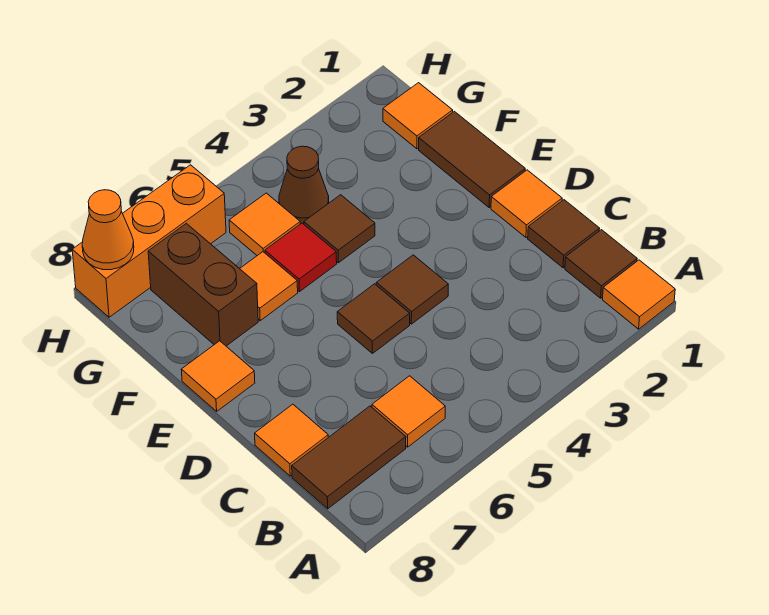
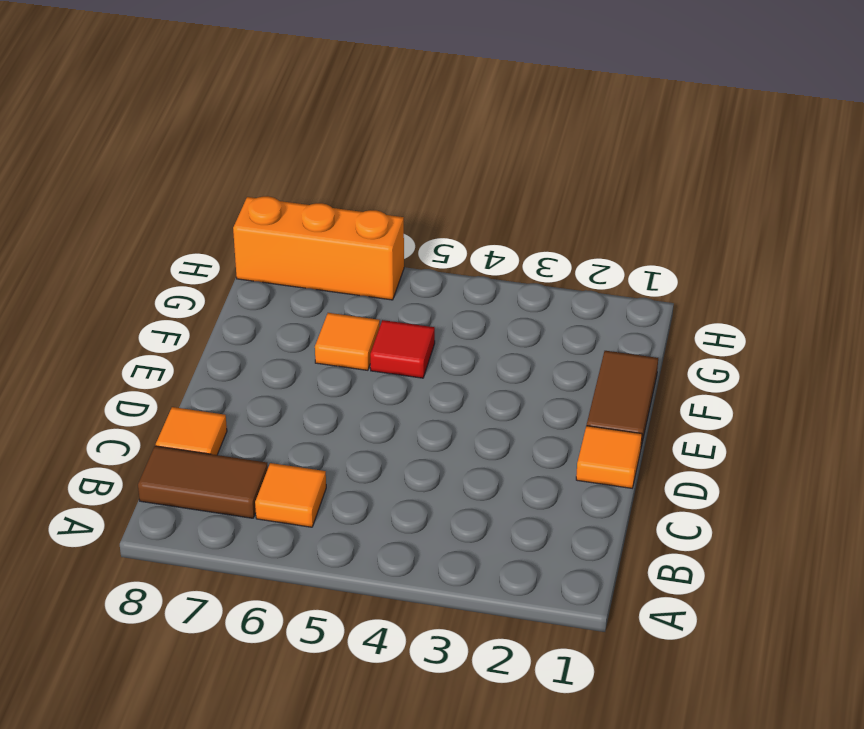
none -> orange tile A1 level 1
none -> brown tile B1 level 1
none -> brown tile C1 level 1

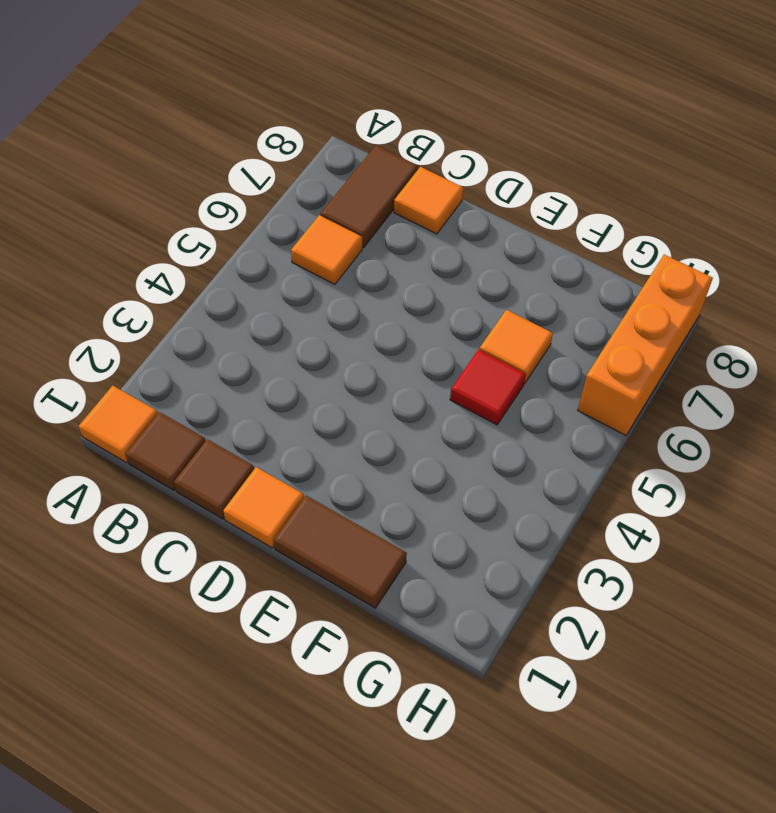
none -> brown tile D4 level 1
none -> brown tile D5 level 1
none -> orange tile E8 level 1

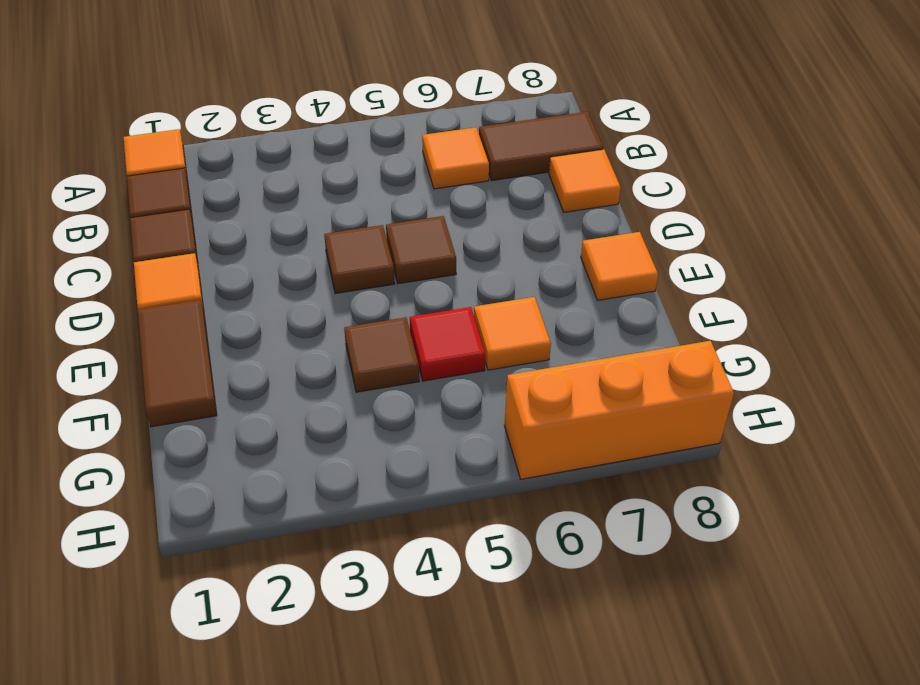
none -> brown brick F7:G7 level 1
none -> orange tile G1 level 1
none -> brown cone G4 level 1

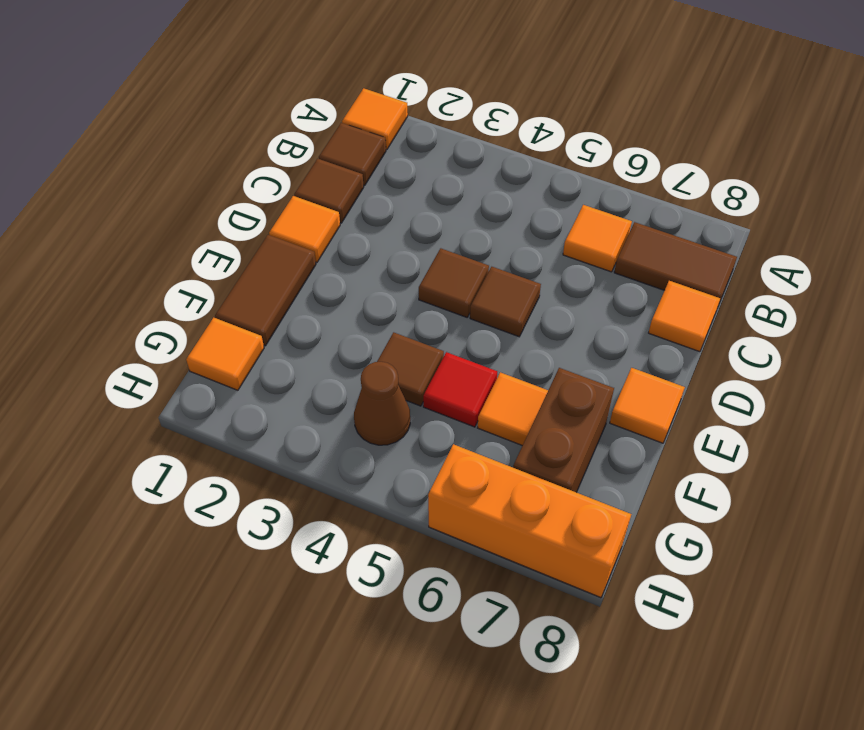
none -> orange tile G5 level 1
none -> orange cone H8 level 2

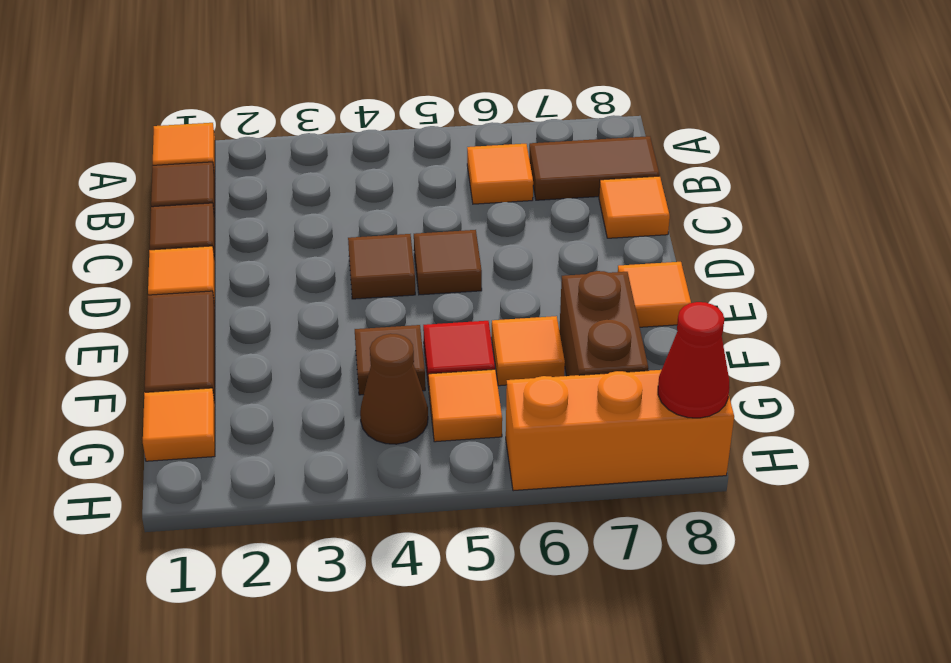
red cone H8 level 2 -> orange cone H8 level 2

